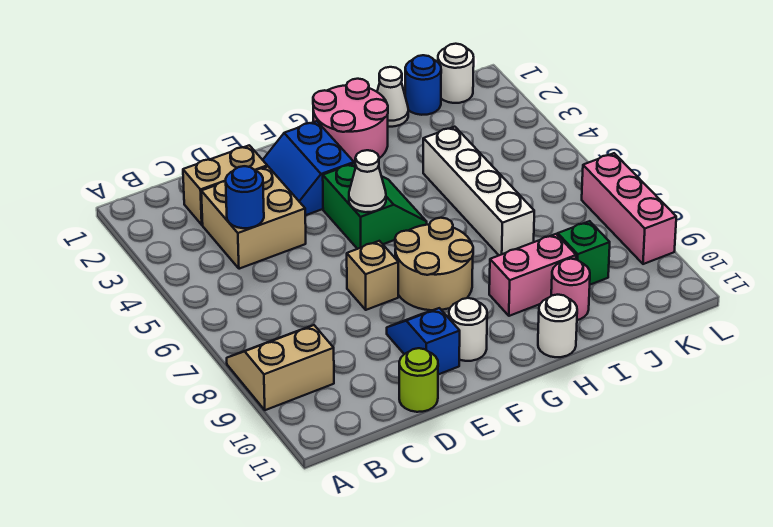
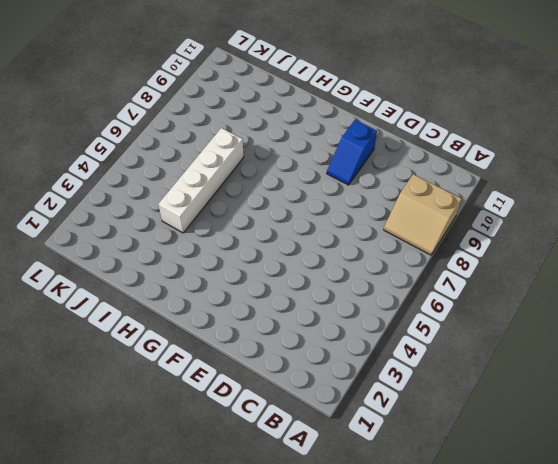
none -> tan brick C2:D2 level 1
none -> tan brick C3:D4 level 1
none -> lime round brick D11 level 1

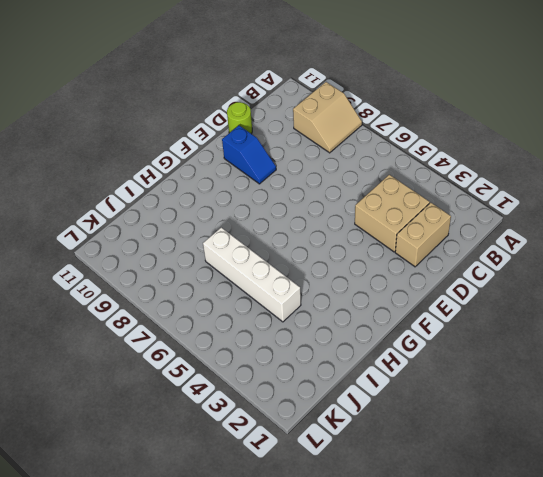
none -> blue slope E2:F3 level 1 top F
none -> tan brick E7 level 1
none -> green slope F4:G5 level 1 top F

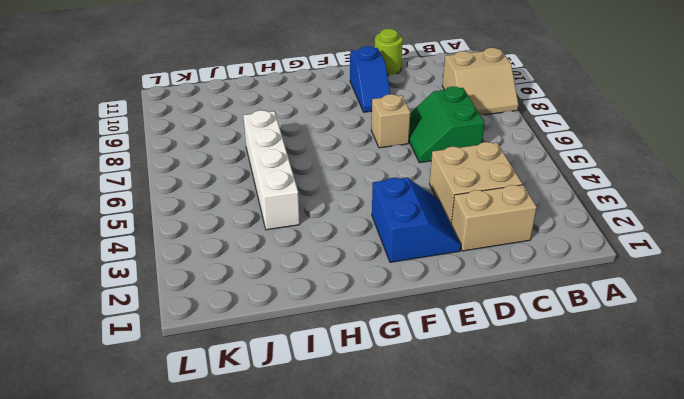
green slope C6:D7 level 1 top C -> green slope F4:G5 level 1 top F
none -> tan round brick F7:G8 level 1
none -> white round brick F10 level 1
none -> pink round brick G1:H2 level 1

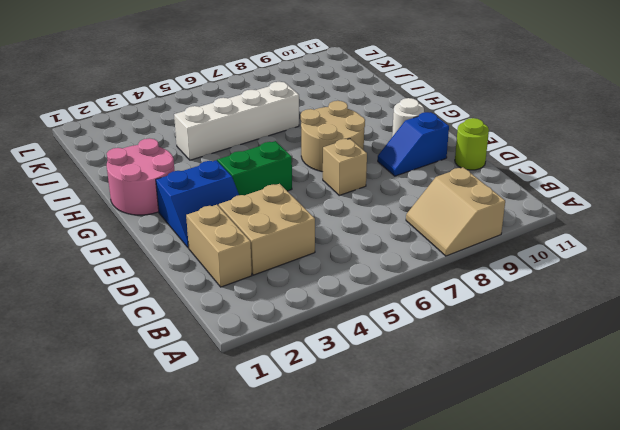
none -> pink brick H9:I9 level 1
none -> white round brick H11 level 1
none -> white cone I1 level 1

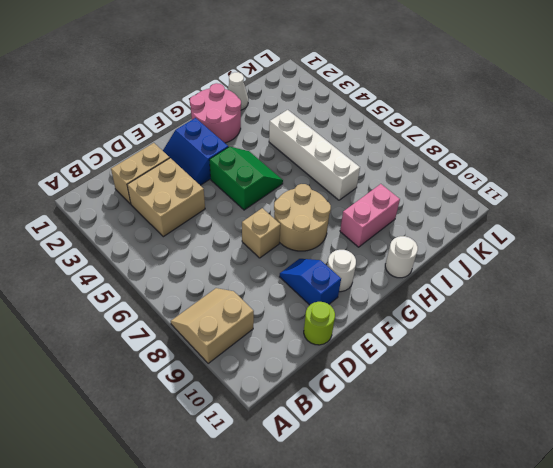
none -> pink round brick I10 level 1
none -> blue round brick J1 level 1
none -> green brick J9 level 1

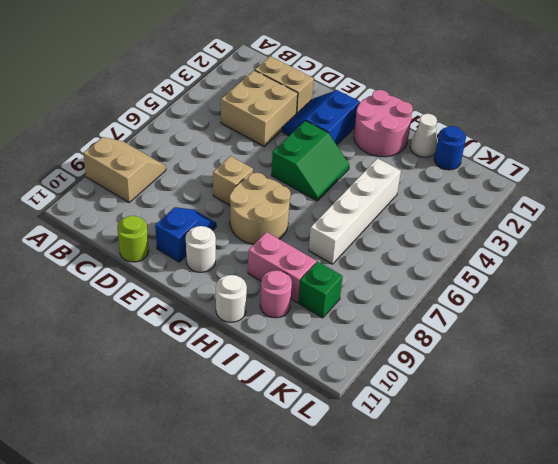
none -> white round brick K1 level 1
none -> pink brick L7:L9 level 1
none -> blue round brick C4 level 2

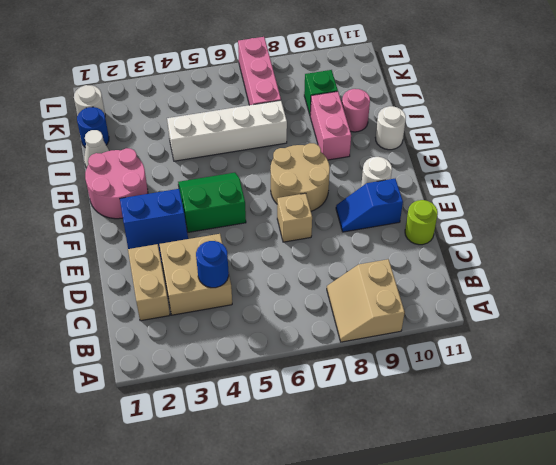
pink brick J7:L7 level 1 -> pink brick L7:L9 level 1
none -> white cone F5 level 2

